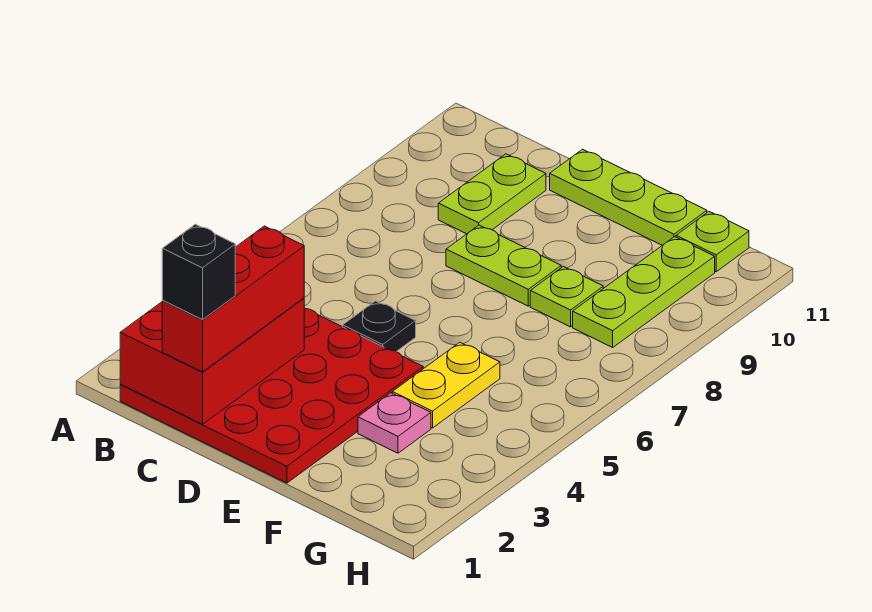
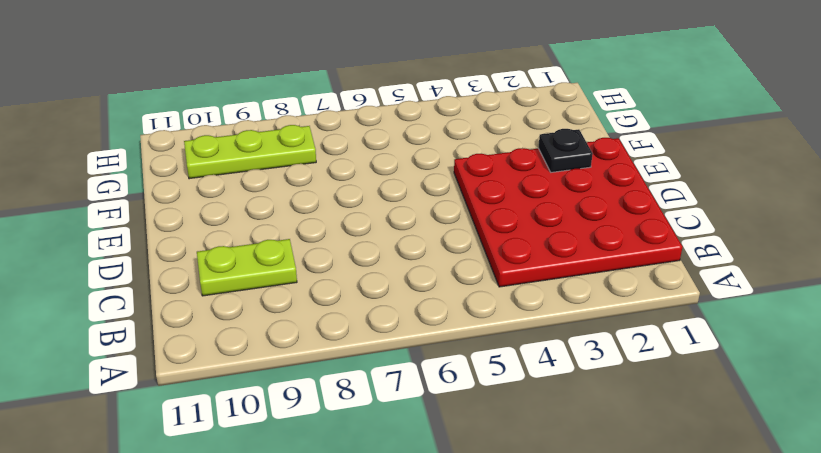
black plate E2 level 2 -> black plate D5 level 1
none -> lime plate D8:E8 level 1
none -> lime plate D11:F11 level 1
none -> pink plate F3 level 1

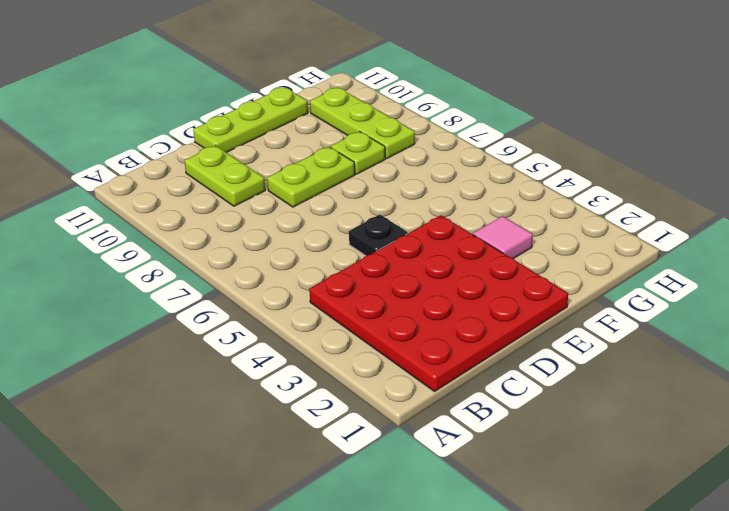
pink tile F3 level 1 -> pink plate F3 level 1
none -> yellow plate F4:F5 level 1
none -> lime plate G11 level 1
none -> red brick B1:C3 level 2

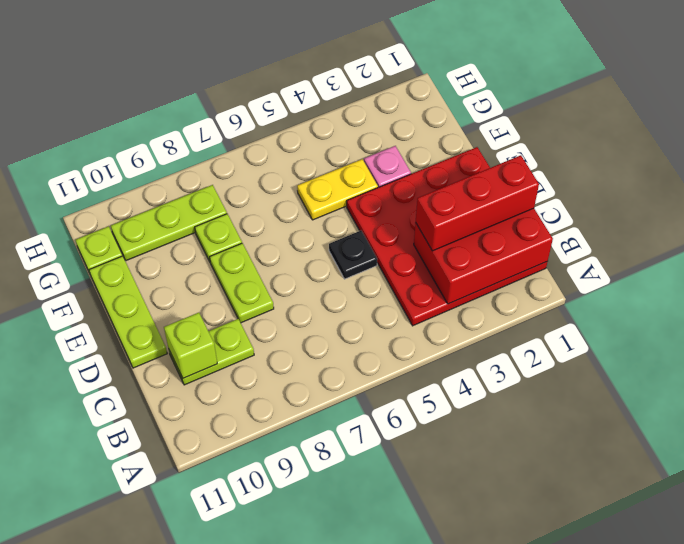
lime brick C10 level 2 -> none
none -> black brick C1 level 4

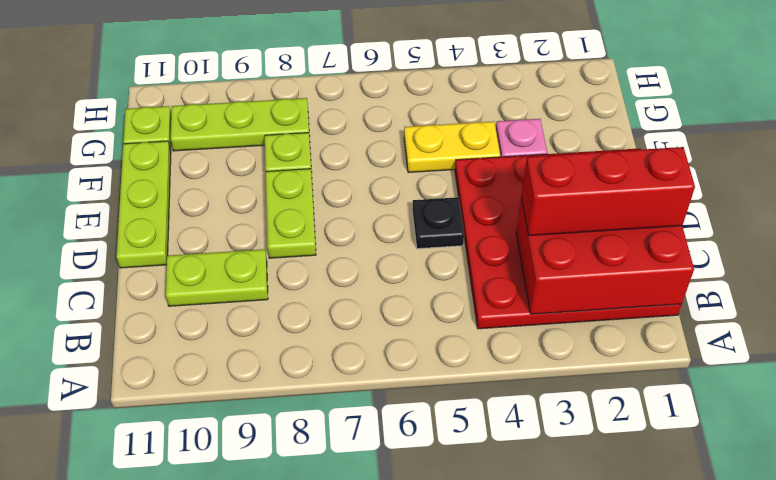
none -> black brick C1 level 4

